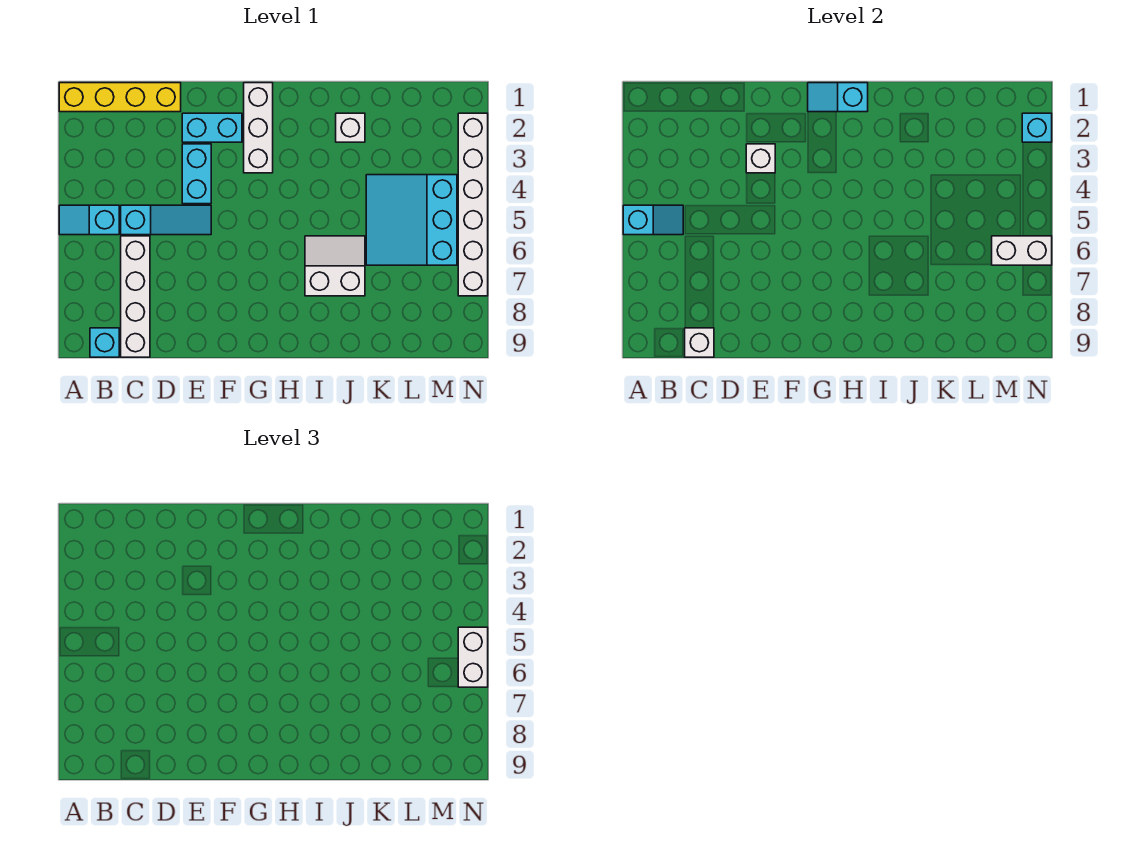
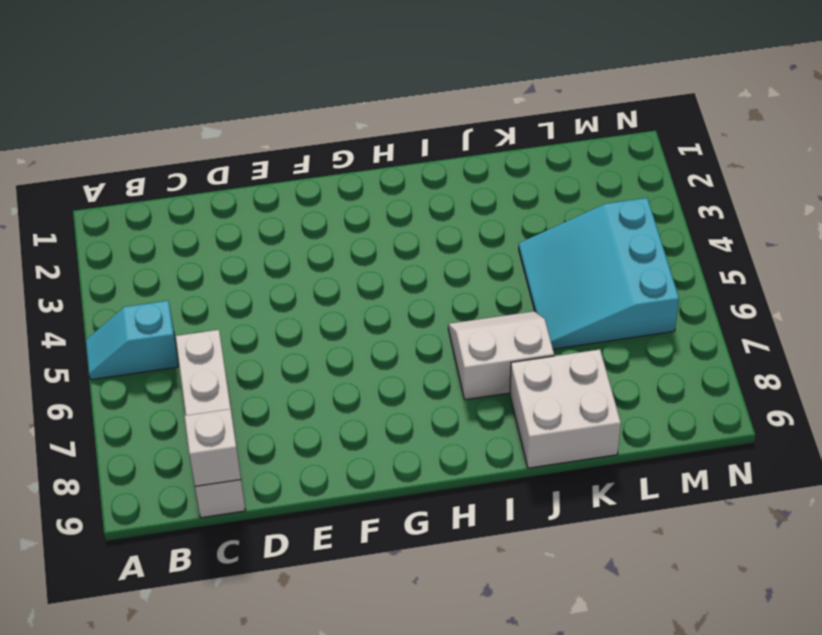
white brick J8:K9 level 1 -> none
none -> yellow brick A1:D1 level 1
none -> cyan brick B9 level 1
none -> cyan slope C5:E5 level 1 top C

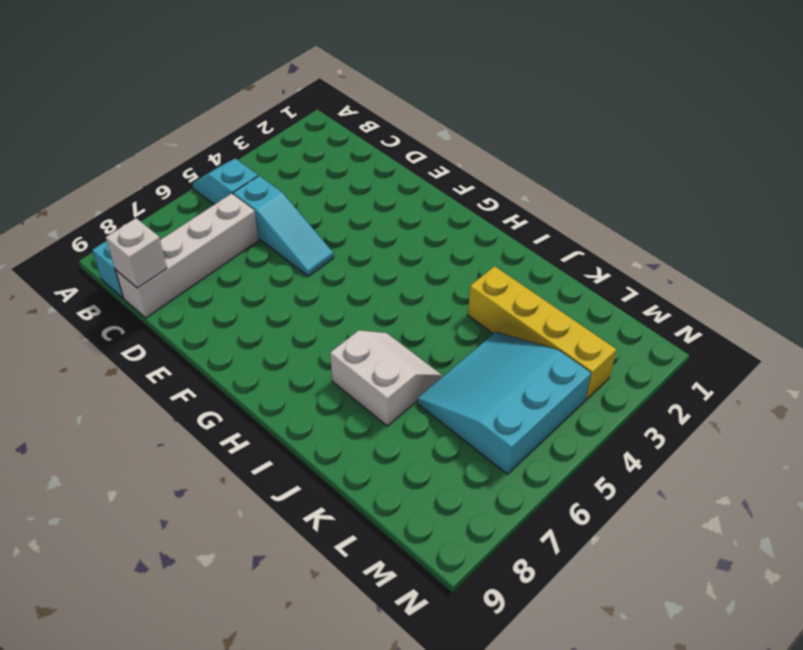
yellow brick J3:M3 level 1 -> yellow brick A1:D1 level 1
none -> cyan brick E2:F2 level 1
none -> cyan brick E3:E4 level 1
none -> white brick G1:G3 level 1

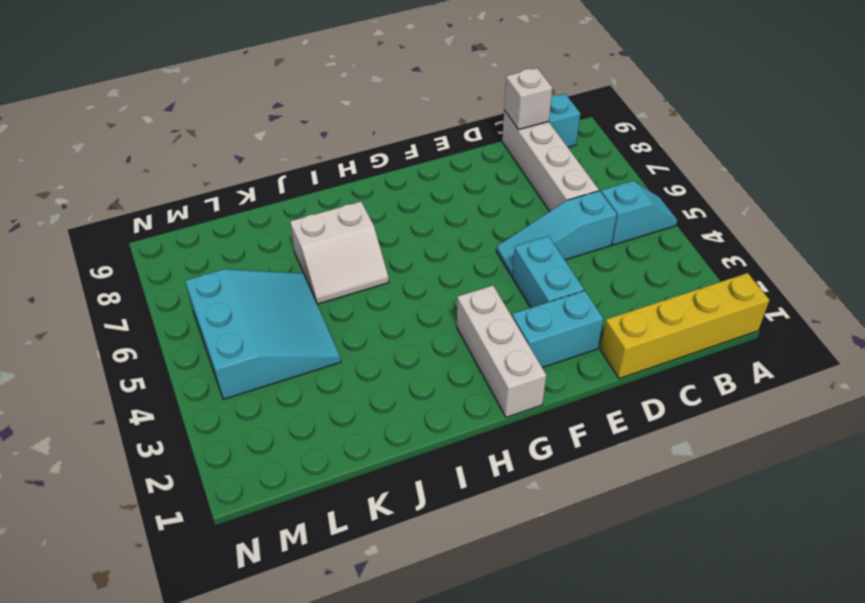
none -> white brick J2 level 1
none -> white brick N2:N7 level 1
none -> cyan slope A5:B5 level 2 top A

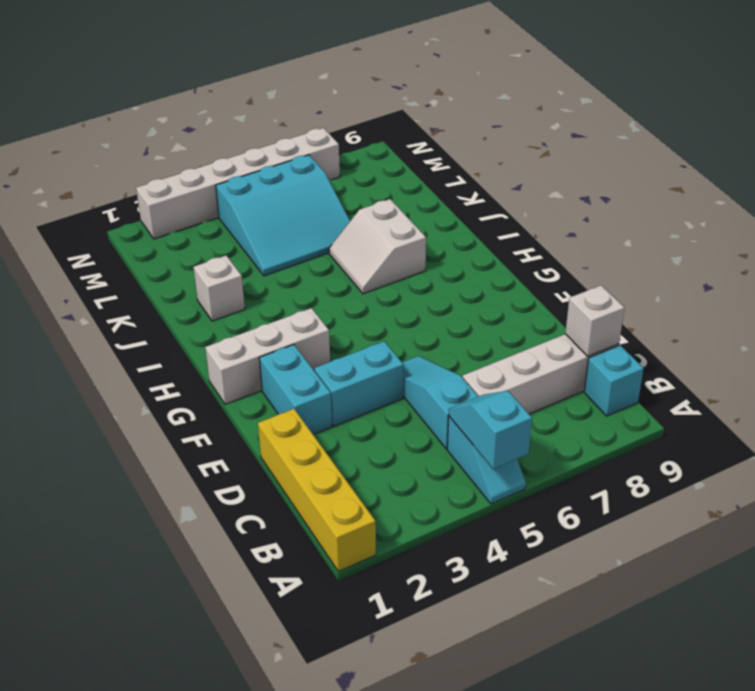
none -> white brick E3 level 2
none -> cyan slope G1:H1 level 2 top H
none -> white brick M6:N6 level 2

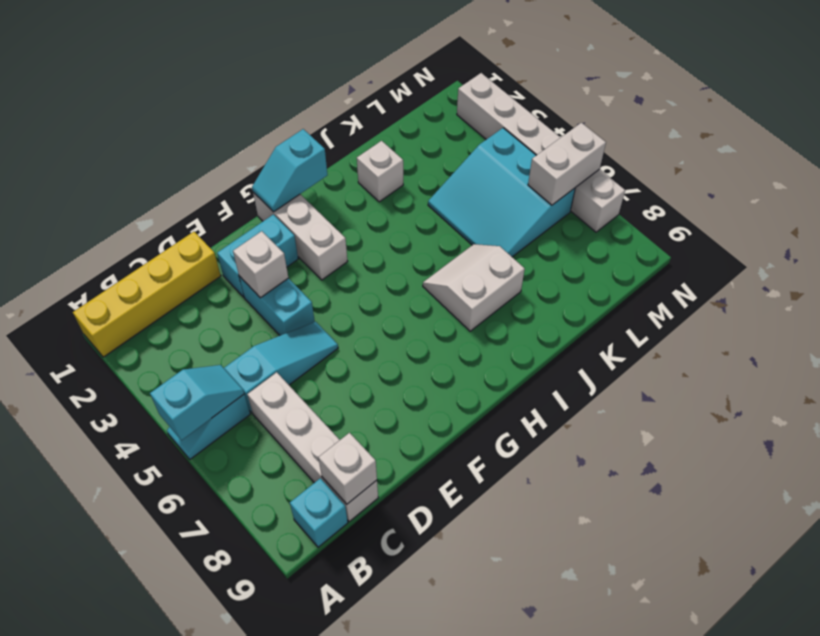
none -> cyan brick N2 level 2
none -> white brick N5:N6 level 3

